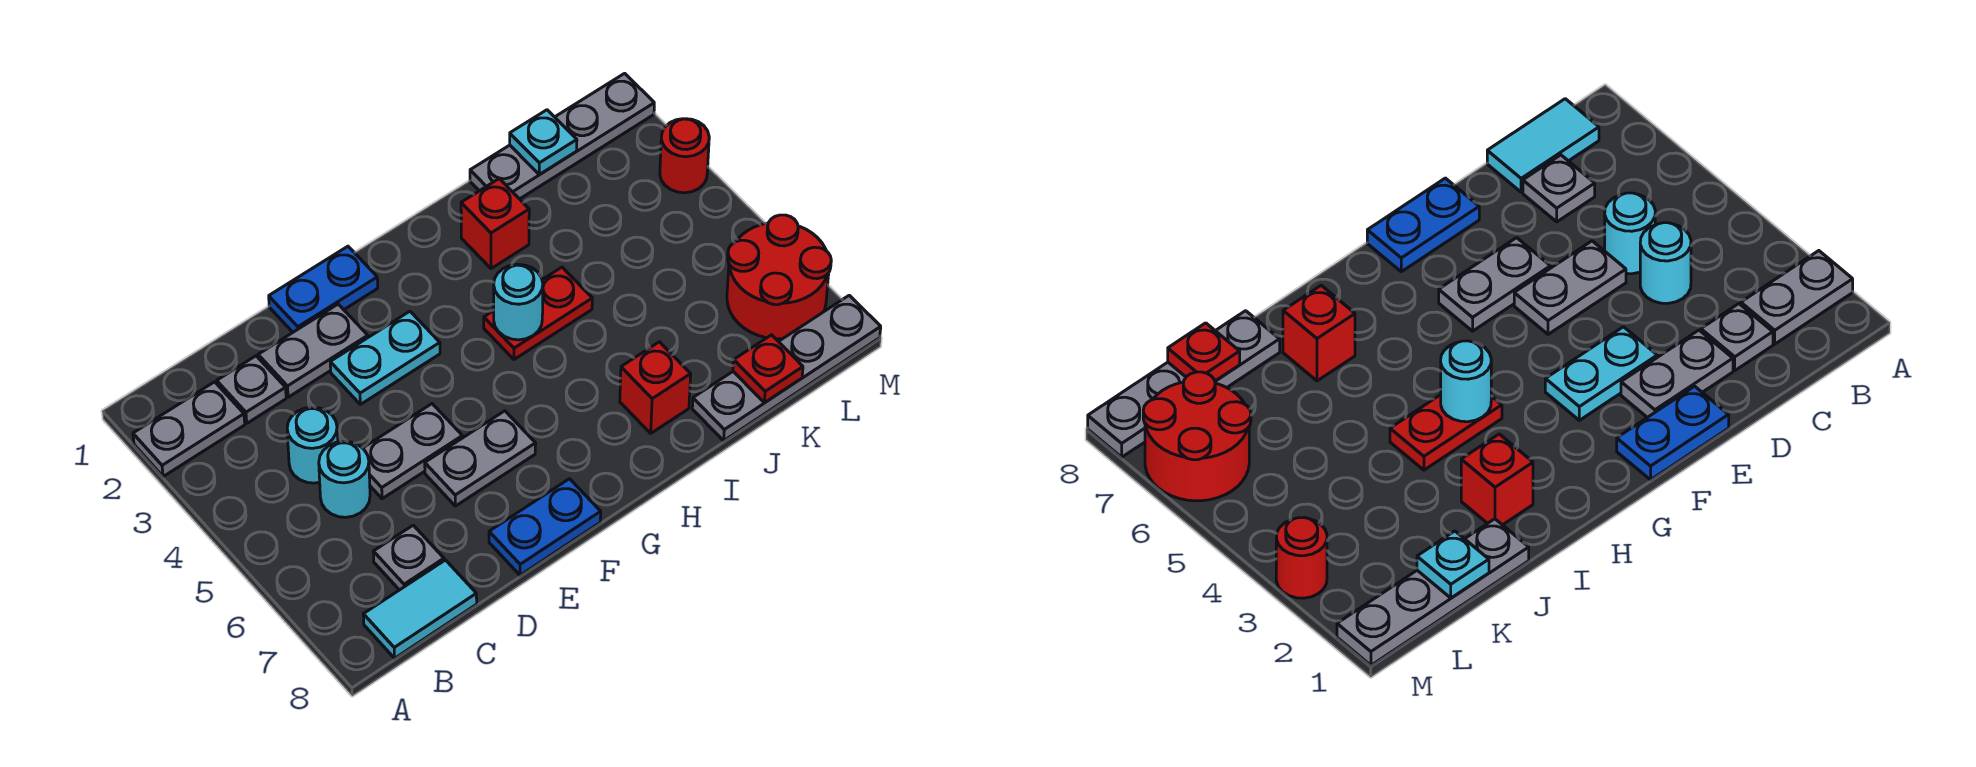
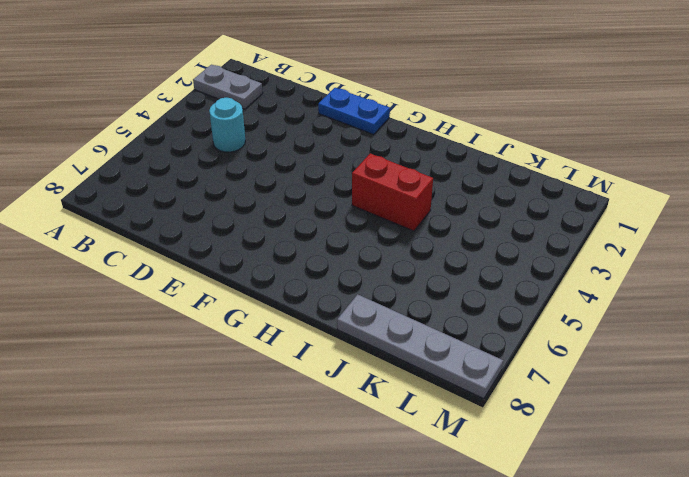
red brick H4:I4 level 1 -> red plate H4:I4 level 1
none -> cyan tile B8:C8 level 1
none -> grey plate C2 level 1
none -> cyan round brick C5 level 1

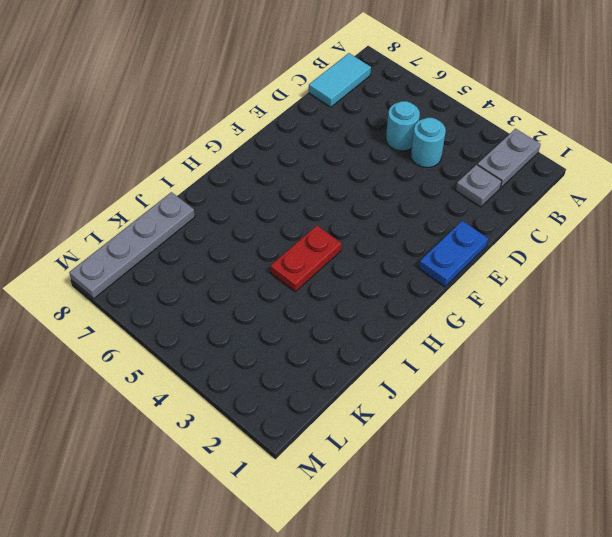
none -> grey plate C7 level 1
none -> grey plate D2:E2 level 1
none -> grey plate D5:E5 level 1

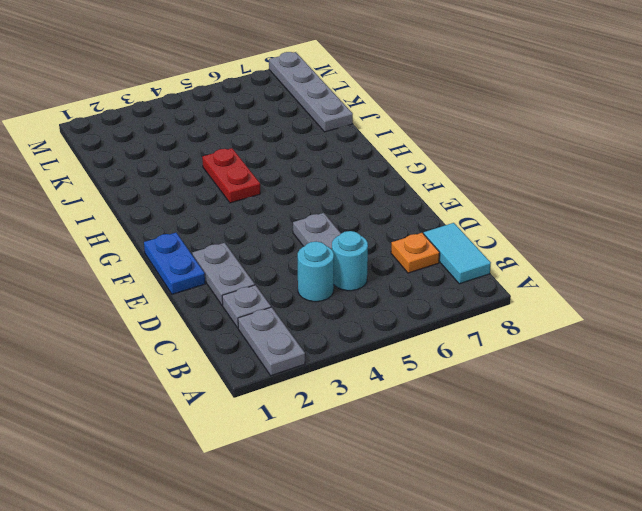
orange plate C7 level 1 -> grey plate C7 level 1
none -> cyan plate E3:F3 level 1
none -> grey plate E6:F6 level 1
none -> blue plate E8:F8 level 1

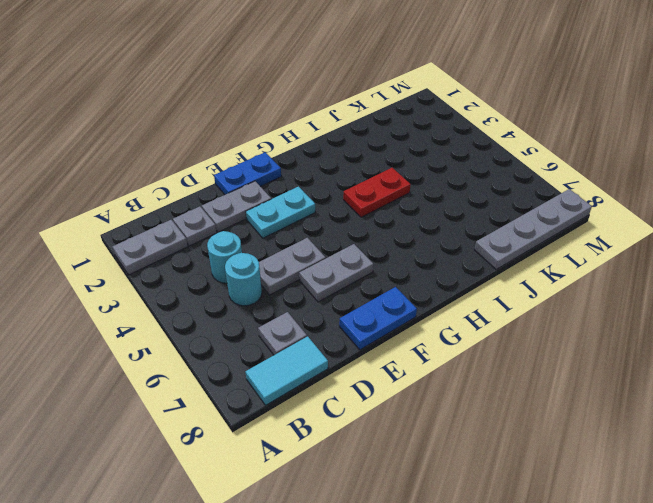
none -> red brick I2 level 1
none -> red brick I7 level 1
none -> grey plate J1:M1 level 1

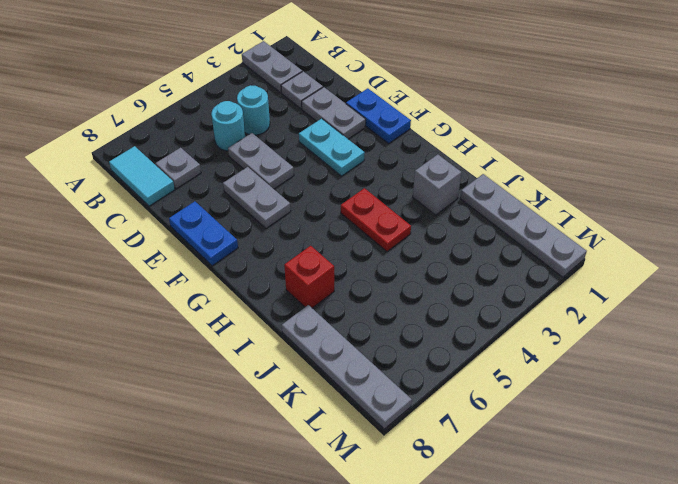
grey brick I2 level 1 -> red brick I2 level 1
none -> red round brick L6:M7 level 1
none -> red round brick M3 level 1
none -> cyan round brick H4 level 2

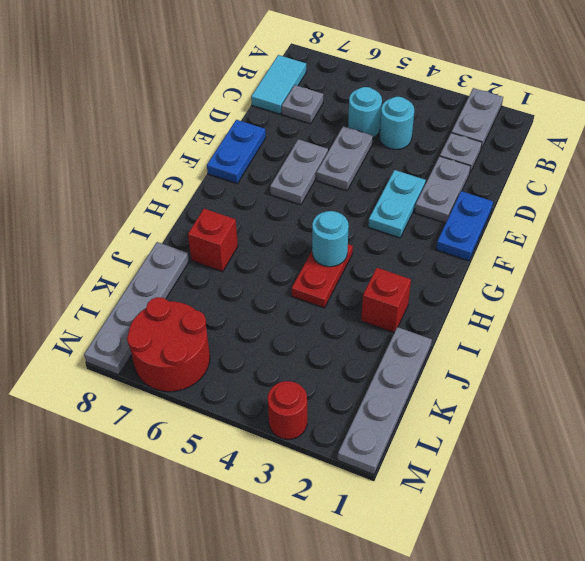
none -> cyan plate K1 level 2
none -> red plate K8 level 2

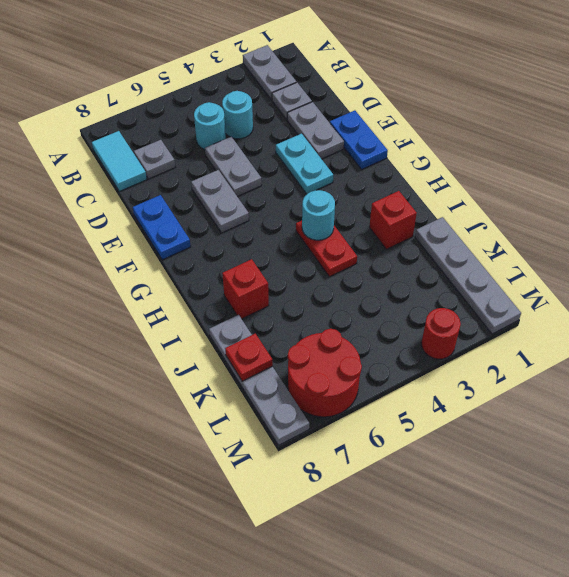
none -> cyan plate K1 level 2

